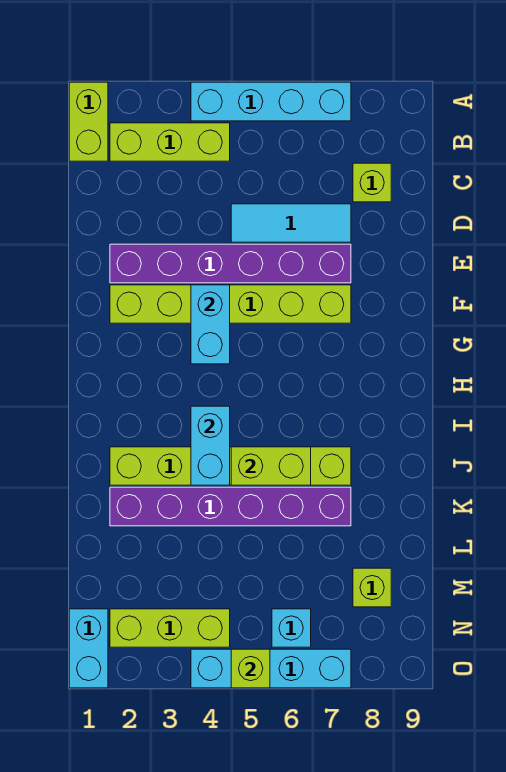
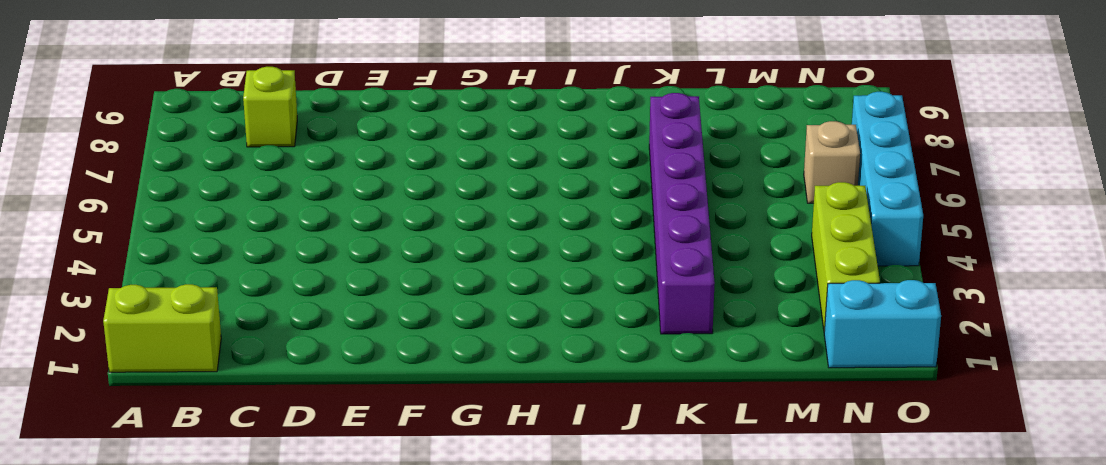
tan brick N6 level 1 -> cyan brick N6 level 1
none -> cyan brick A4:A7 level 1
none -> lime brick B2:B4 level 1
none -> cyan tile D5:D7 level 1

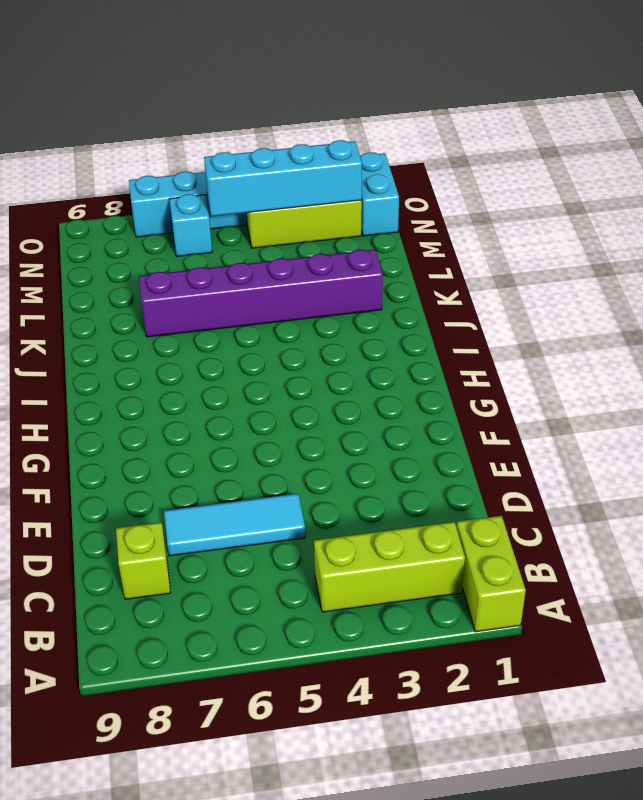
cyan brick N2:N5 level 2 -> cyan brick A4:A7 level 1
none -> purple brick E2:E7 level 1
none -> lime brick F2:F7 level 1
none -> lime brick J2:J7 level 1

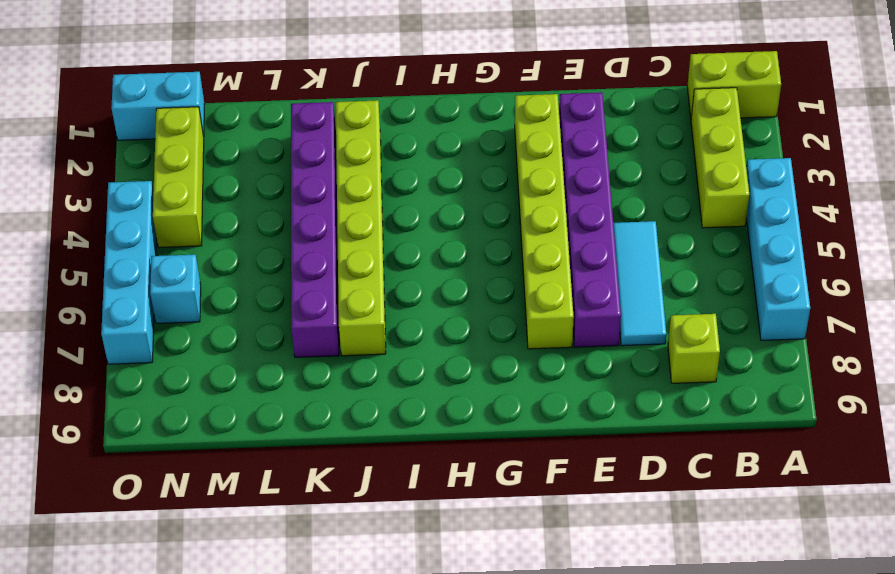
none -> lime brick M8 level 1
none -> cyan brick F4:G4 level 2
none -> cyan brick I4:J4 level 2

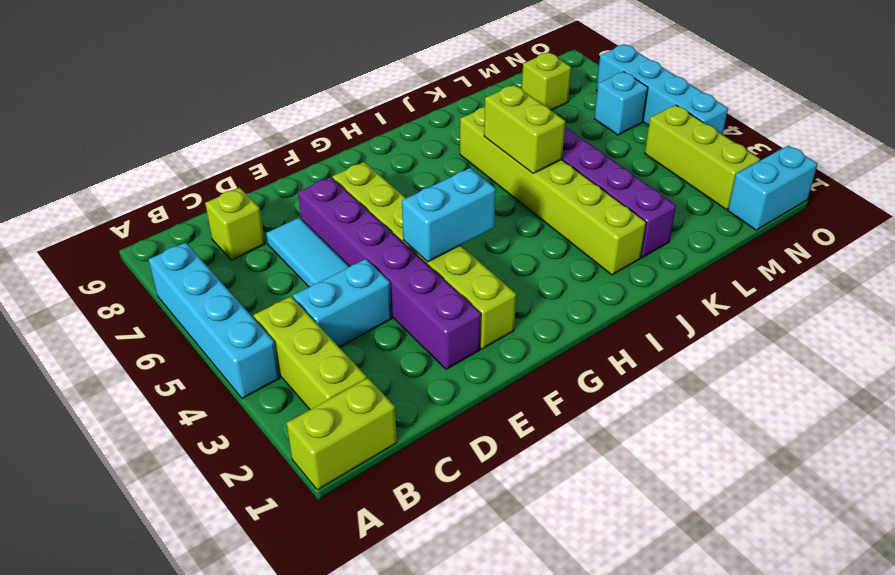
cyan brick C4:D4 level 1 -> cyan brick I4:J4 level 2
none -> lime brick O5 level 2

